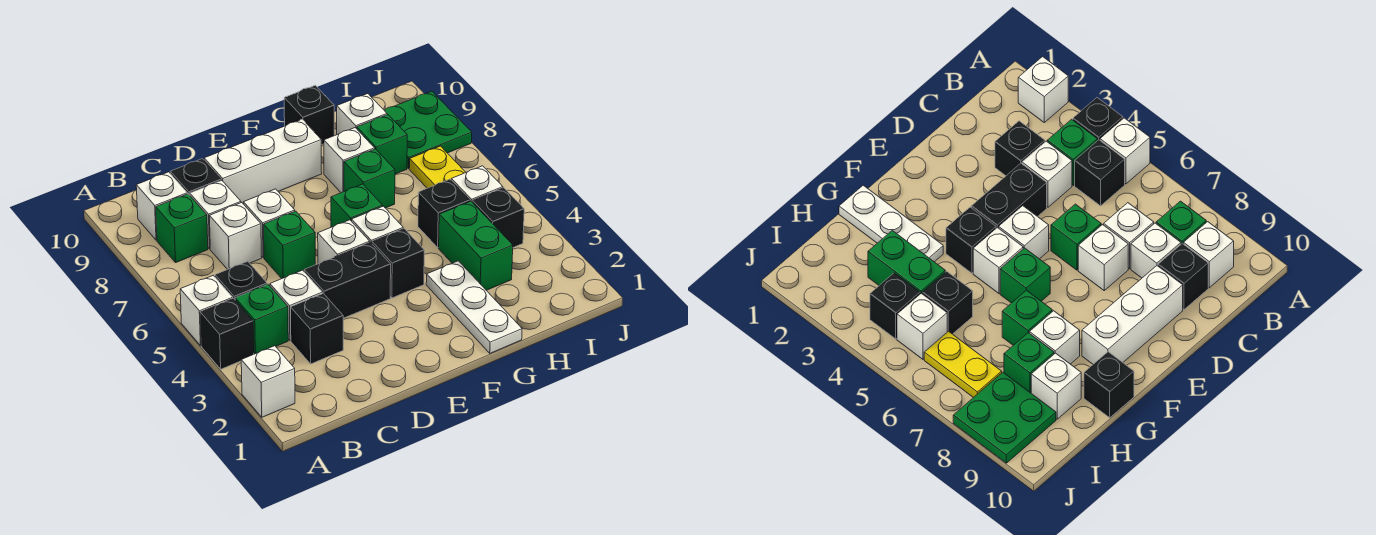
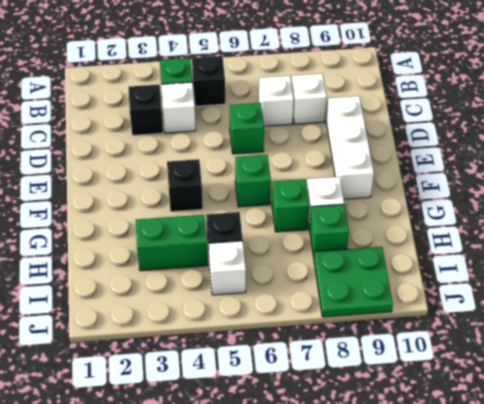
none -> white brick A2 level 1
none -> black brick A4 level 1
none -> white brick A5 level 1
none -> green brick B8 level 1

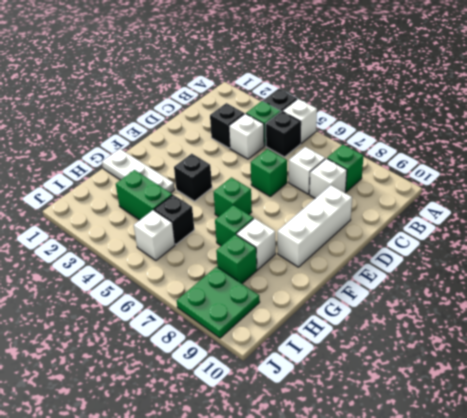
none -> white brick A2 level 1
none -> white brick B9 level 1
none -> black brick C9 level 1
none -> black brick D4:E4 level 1

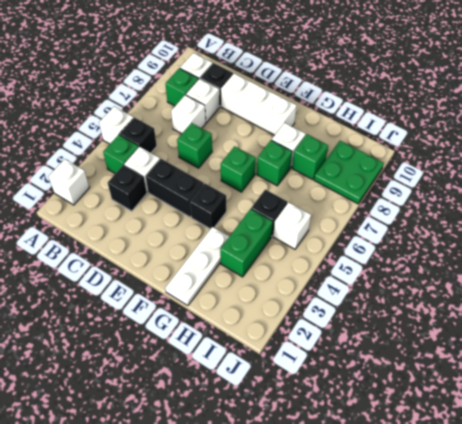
none -> black brick A4 level 1
none -> white brick D7 level 1
none -> white brick E5 level 1
none -> white brick F5 level 1

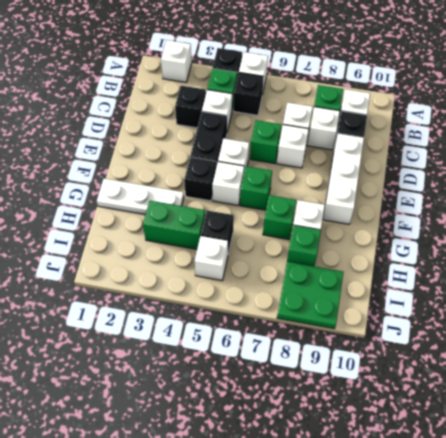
none -> black brick G10 level 1
none -> white brick H9 level 1
none -> black brick I4 level 1
none -> yellow plate I6:I7 level 1

